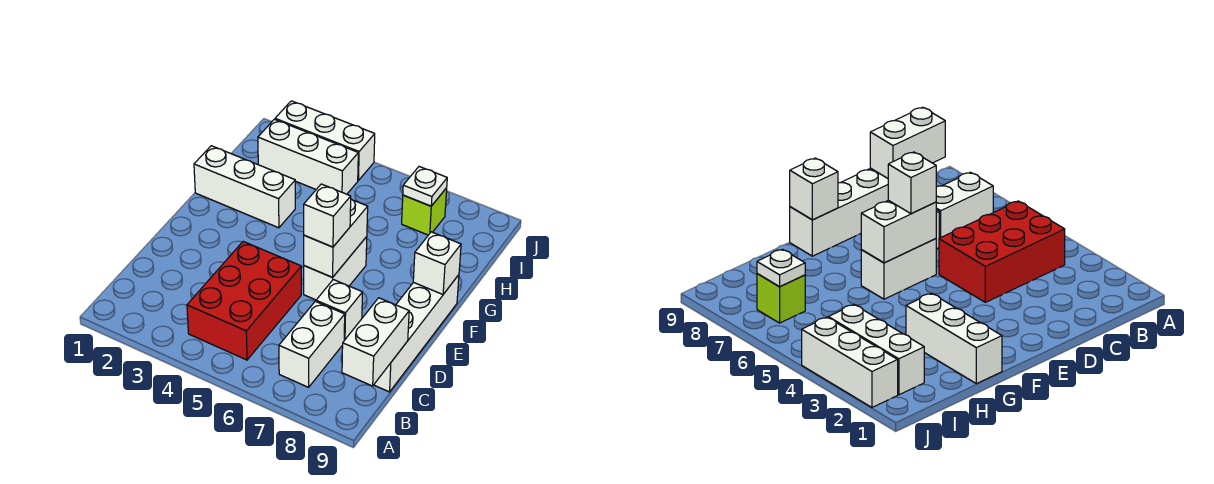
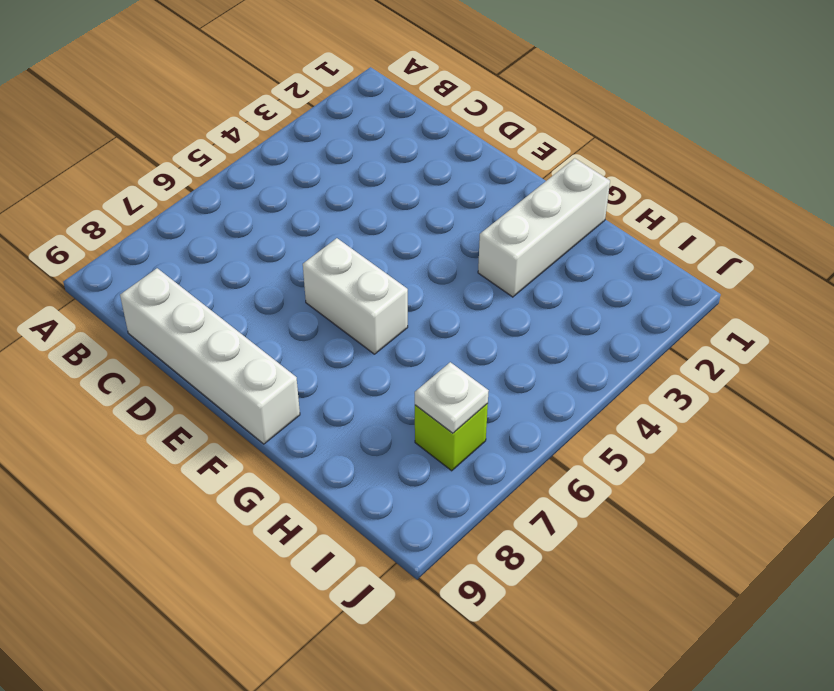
none -> red brick B4:D5 level 1
none -> white brick B7:C7 level 1
none -> white brick D7 level 1

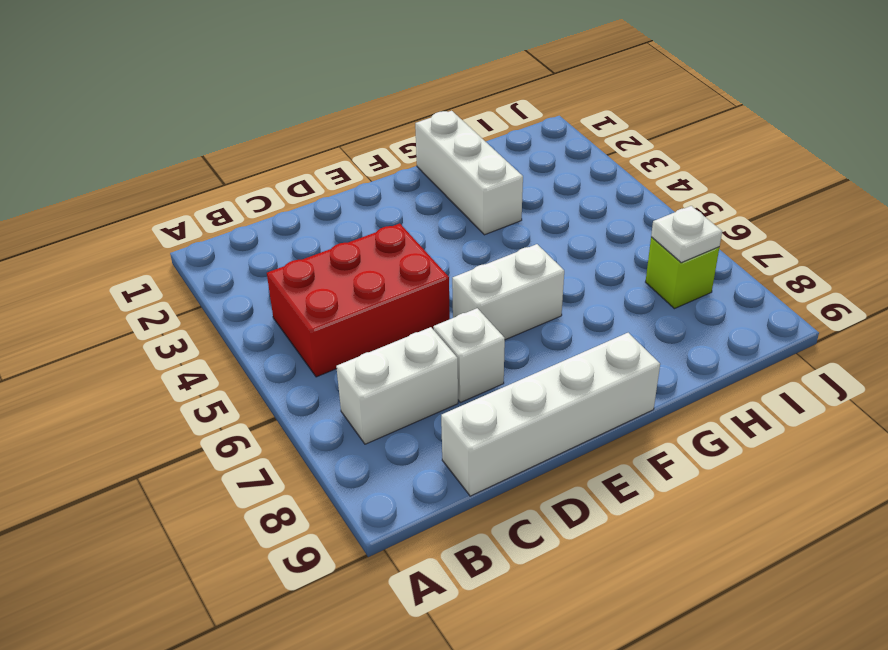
none -> white brick I2:I4 level 1
none -> white brick J2:J4 level 1
none -> white brick B9:C9 level 2

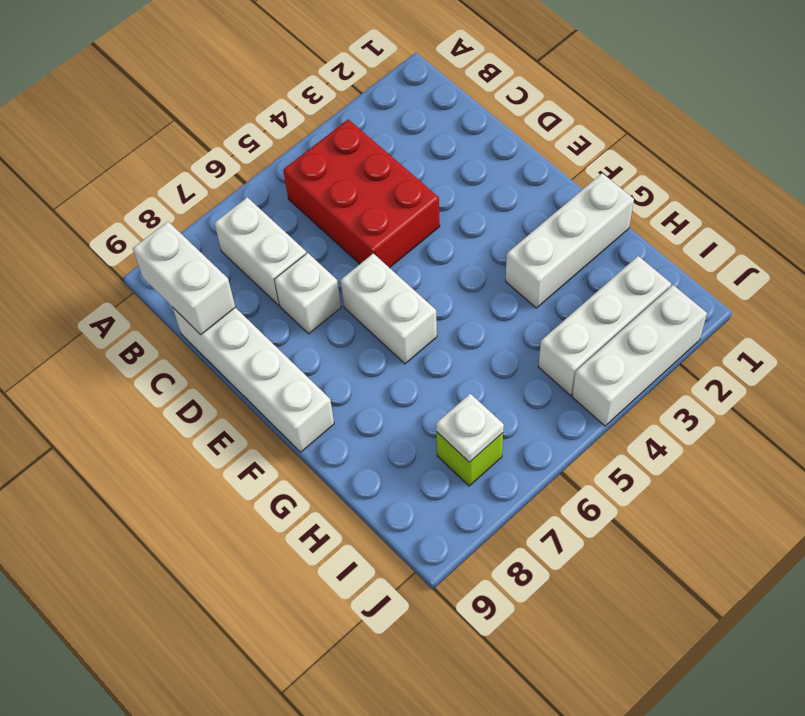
none -> white brick E6:F6 level 2
none -> white brick F9 level 2
none -> white brick E6 level 3

